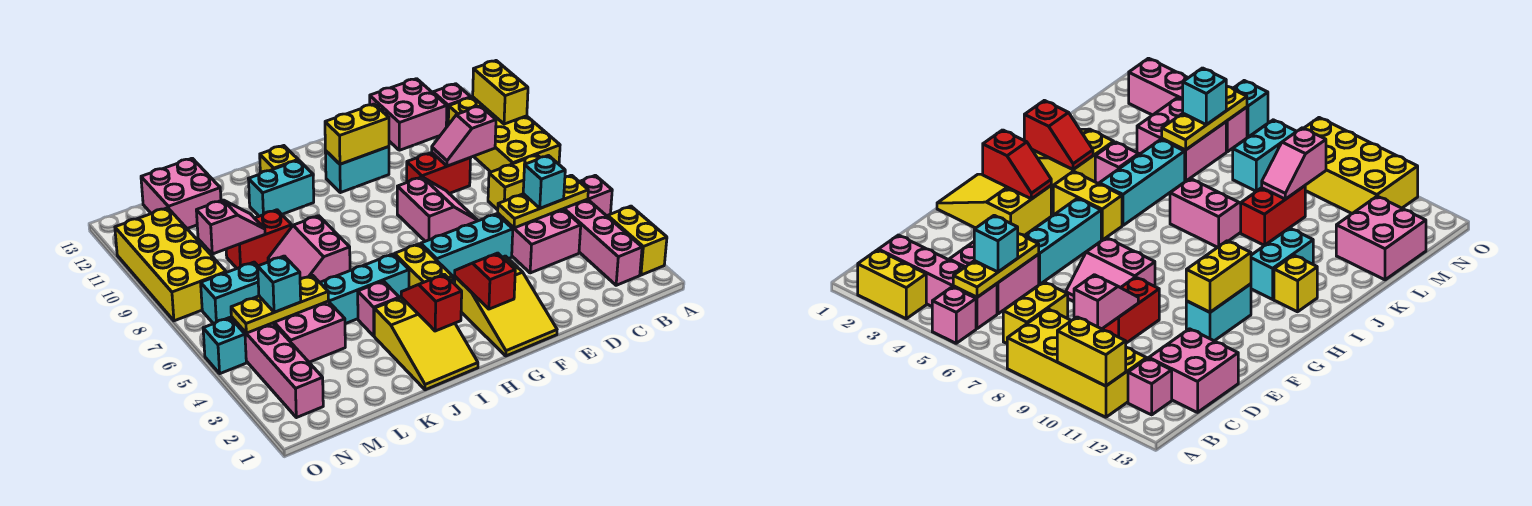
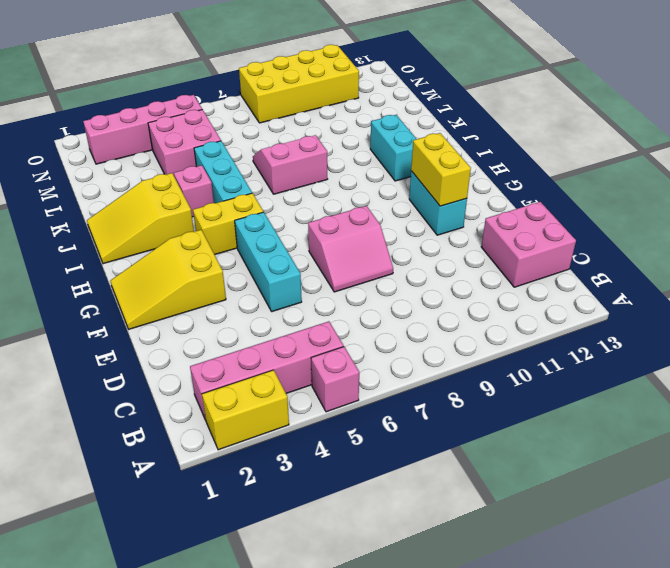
none -> yellow brick A8:B11 level 1
none -> yellow brick B7:C7 level 1
none -> pink brick B12 level 1
none -> pink brick C4:D5 level 1

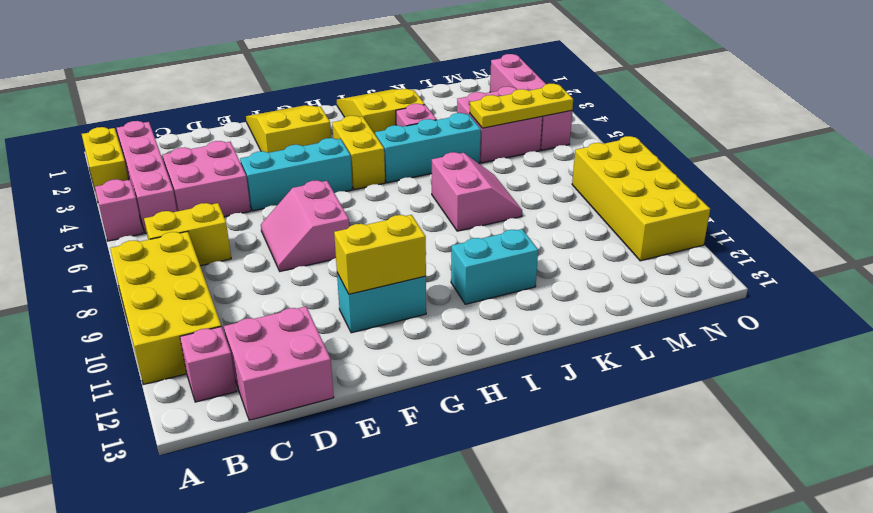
none -> red brick D9:E9 level 1
none -> yellow brick I12 level 1
none -> red brick K9:L9 level 1
none -> pink brick L12:M13 level 1

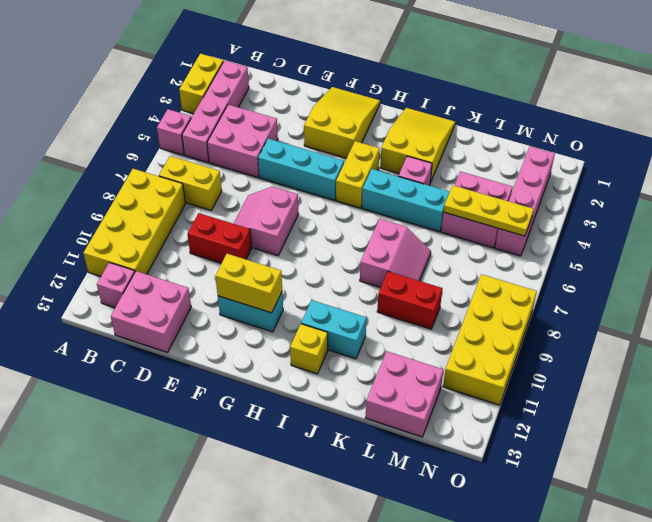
none -> cyan brick M7:N7 level 1
none -> cyan brick O5 level 1
none -> yellow brick A10:A11 level 2
none -> yellow plate B5:D5 level 2

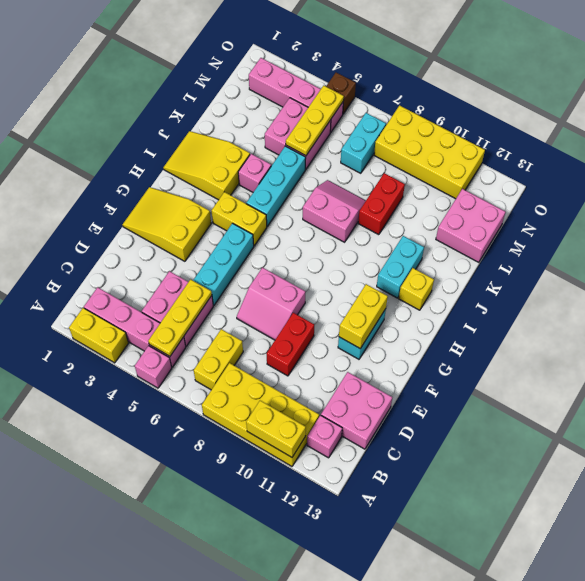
brown brick O5 level 1 -> cyan brick O5 level 1
none -> pink slope C9:D9 level 2 top C
none -> red slope G2:G3 level 2 top 2
none -> red slope I2:I3 level 2 top 2
none -> pink slope L9:M9 level 2 top M

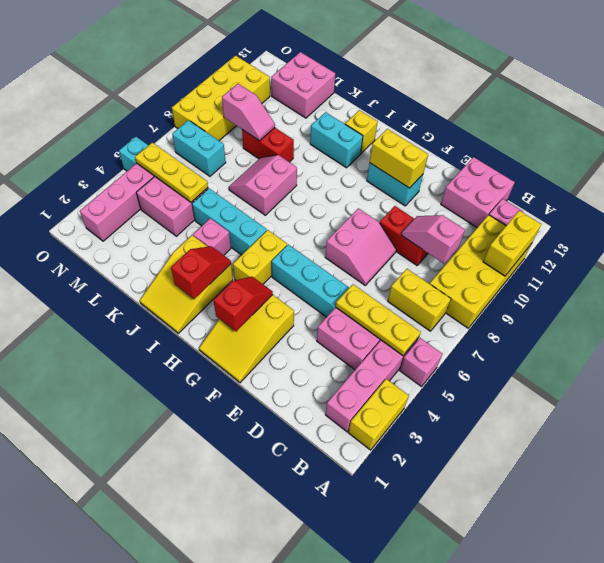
none -> cyan brick C5 level 3
none -> cyan brick M5 level 3

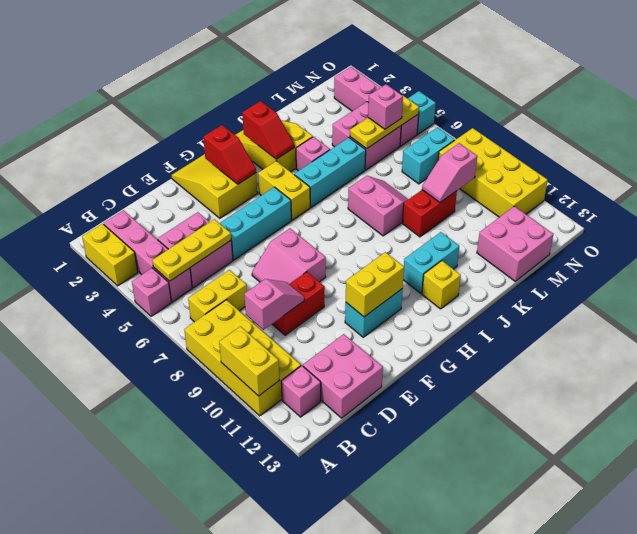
pink brick M5 level 3 -> cyan brick M5 level 3
none -> cyan brick C5 level 3

